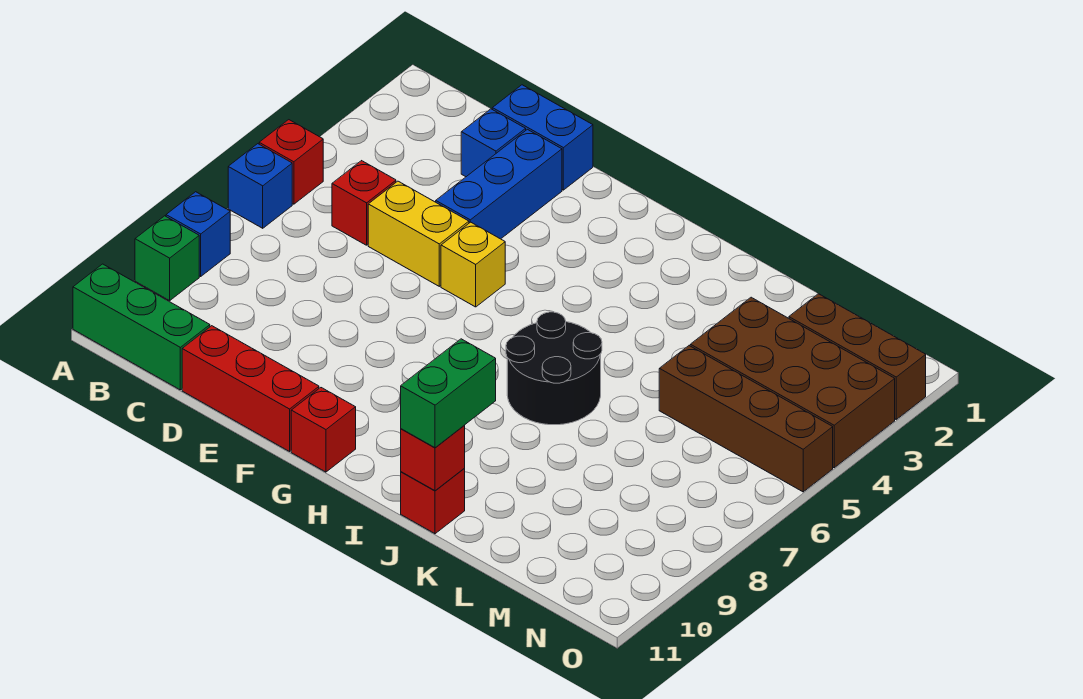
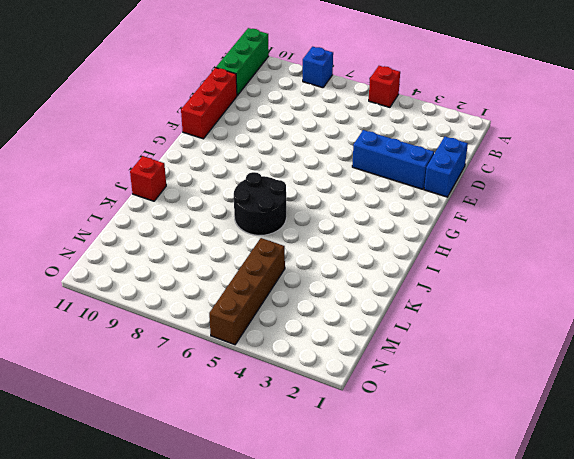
none -> blue brick A6 level 1
none -> green brick A9 level 1
none -> red brick C5 level 1

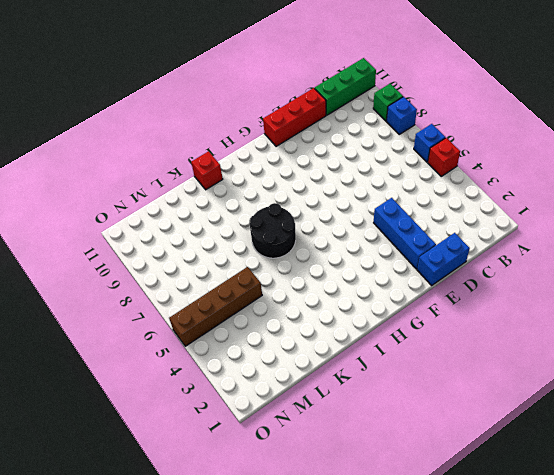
none -> red brick C5 level 1
none -> blue brick D2 level 1
none -> yellow brick D5:E5 level 1

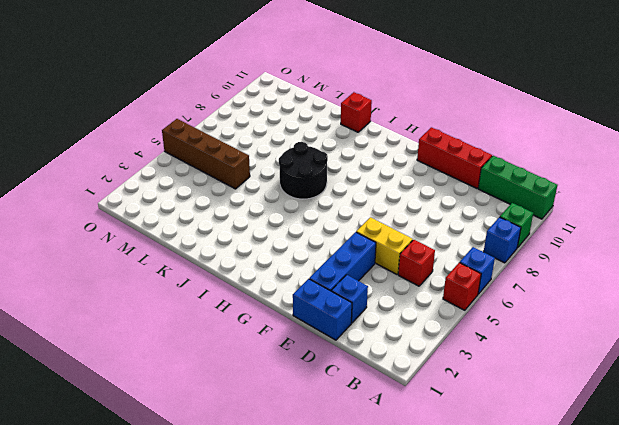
none -> yellow brick F5 level 1
none -> red brick G11 level 1
none -> brown brick L3:O4 level 1

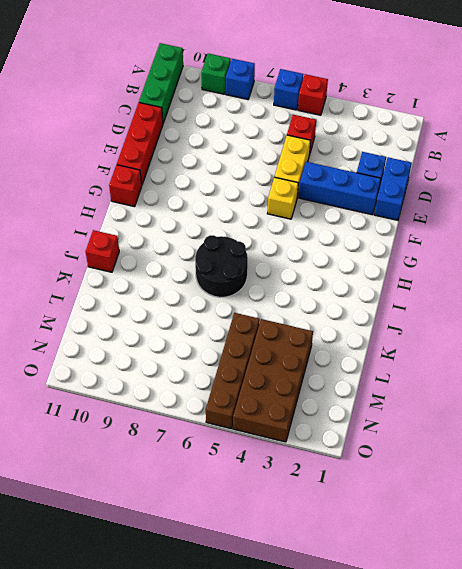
none -> brown brick M2:O2 level 1
none -> red brick J11 level 2
none -> green brick J10:J11 level 3

